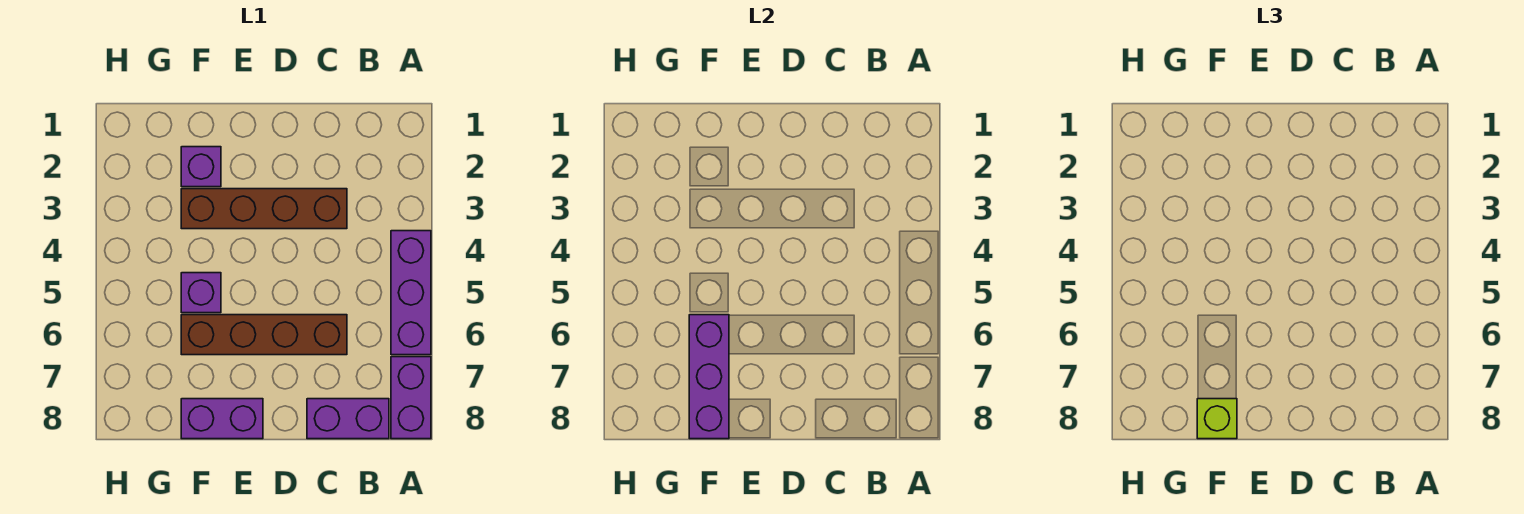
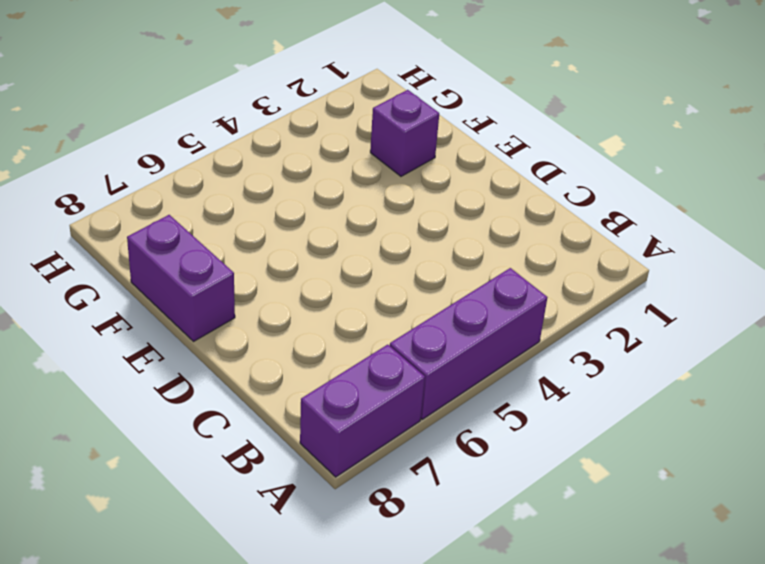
none -> purple brick B8:C8 level 1
none -> brown brick C3:F3 level 1

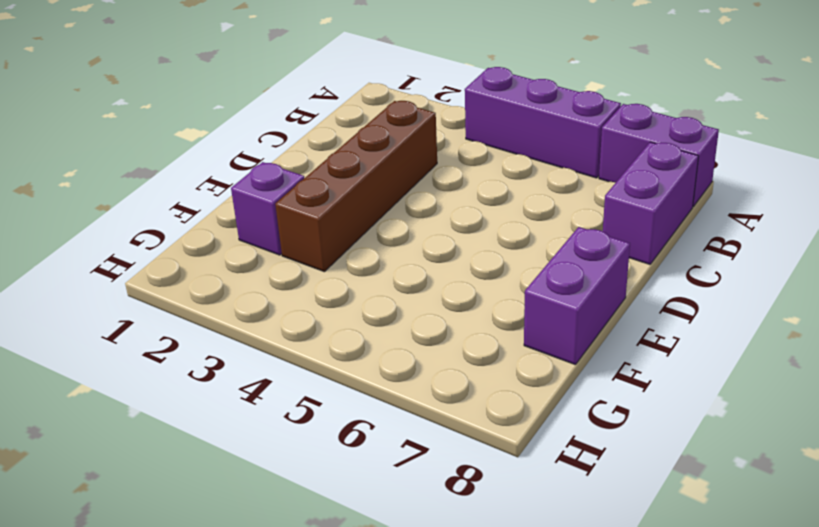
none -> brown brick C6:F6 level 1
none -> purple brick F5 level 1

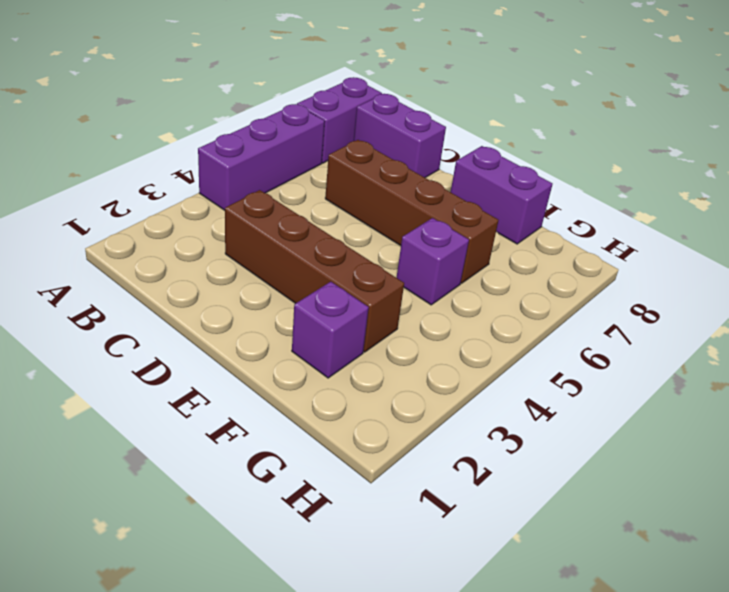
none -> purple brick F6:F8 level 2
none -> lime brick F8 level 3

